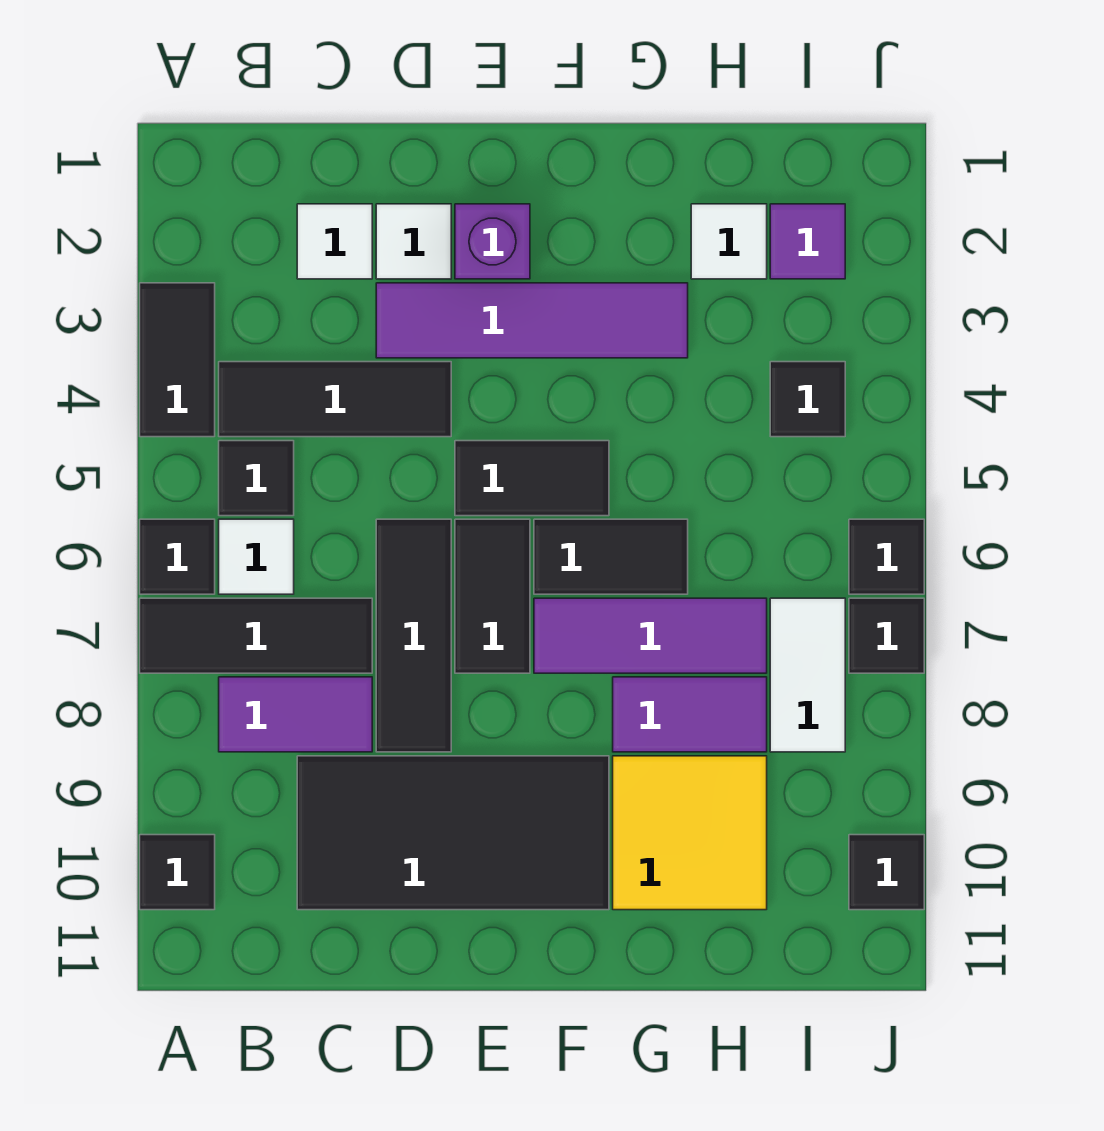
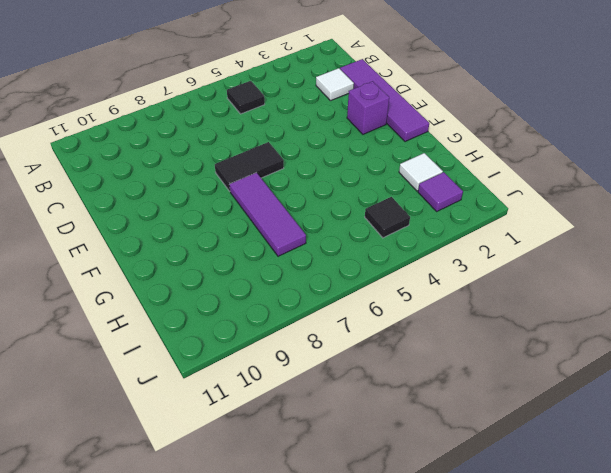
purple tile C1:F1 level 1 -> purple tile D3:G3 level 1
none -> black tile A3:A4 level 1
none -> black tile A6 level 1
none -> black tile A7:C7 level 1

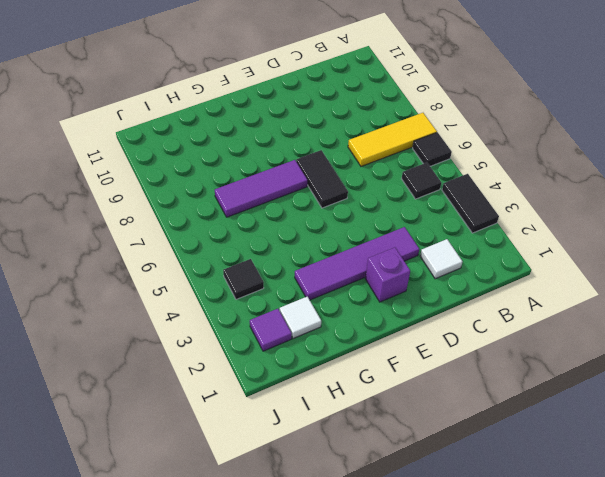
yellow tile A7:C7 level 1 -> black tile A7:C7 level 1
none -> black tile A10 level 1
none -> black tile B4:D4 level 1
none -> white tile B6 level 1

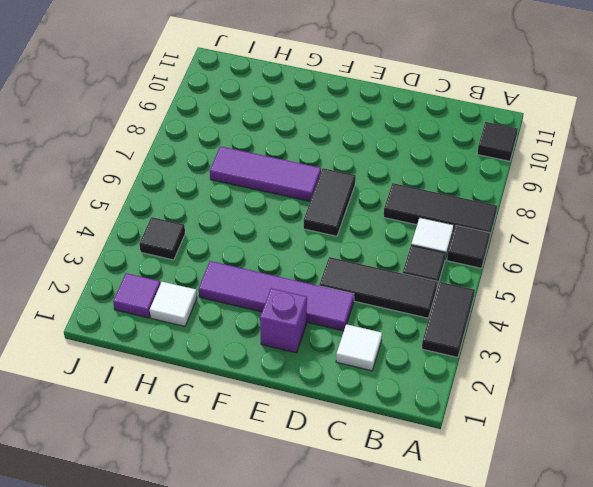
none -> purple tile B8:C8 level 1
none -> black tile C9:F10 level 1
none -> white tile D2 level 1

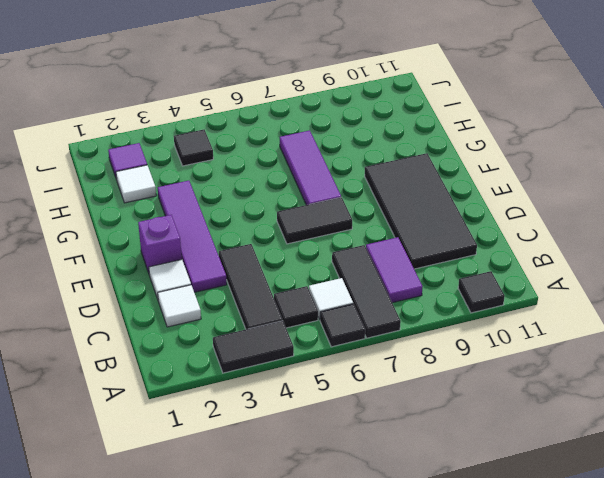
none -> black tile D6:D8 level 1
none -> black tile E5:F5 level 1
none -> black tile F6:G6 level 1

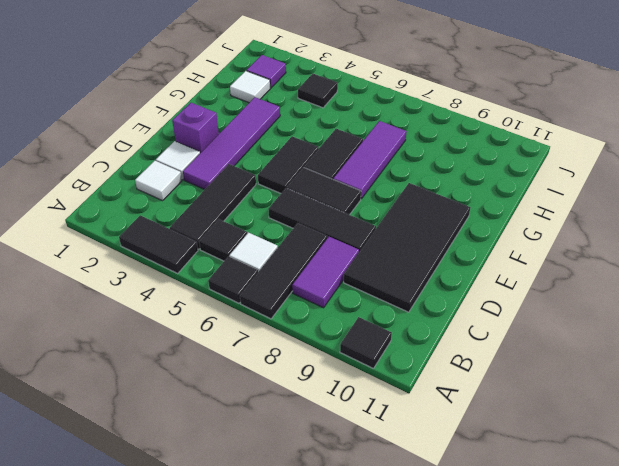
none -> purple tile G8:H8 level 1
none -> yellow tile G9:H10 level 1
none -> white tile I7:I8 level 1

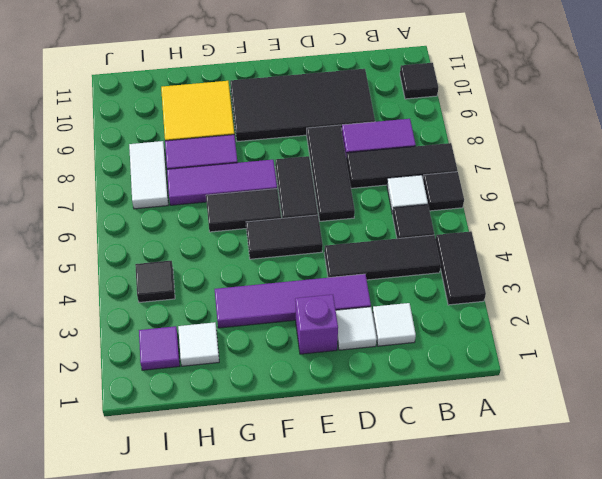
none -> black tile J6 level 1
none -> black tile J7 level 1
none -> black tile J10 level 1

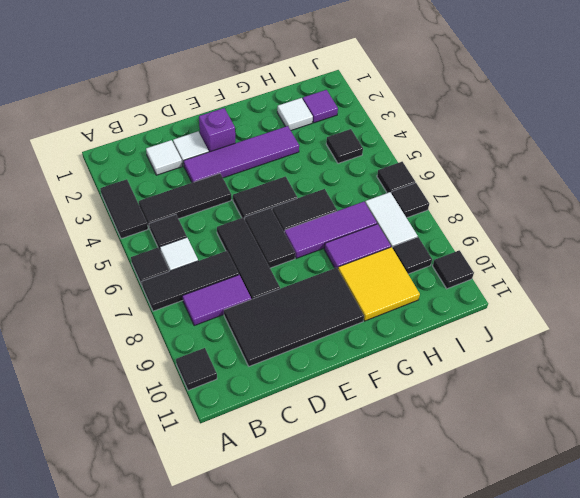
black tile I9 level 1 -> none

